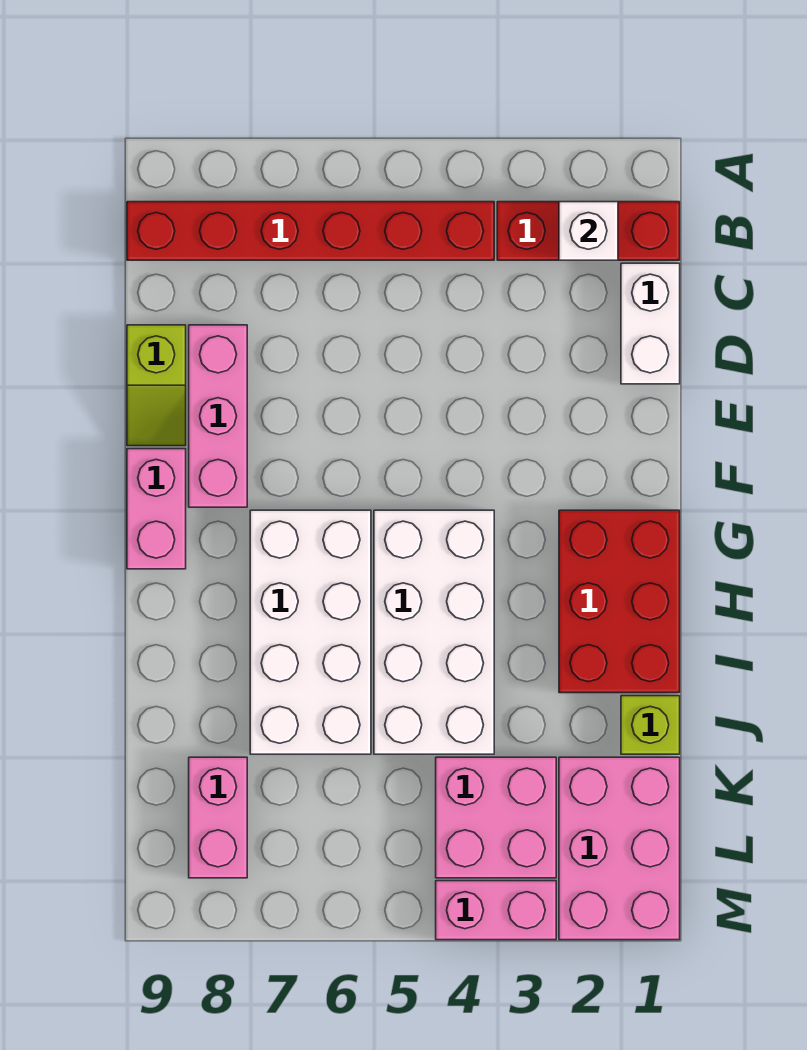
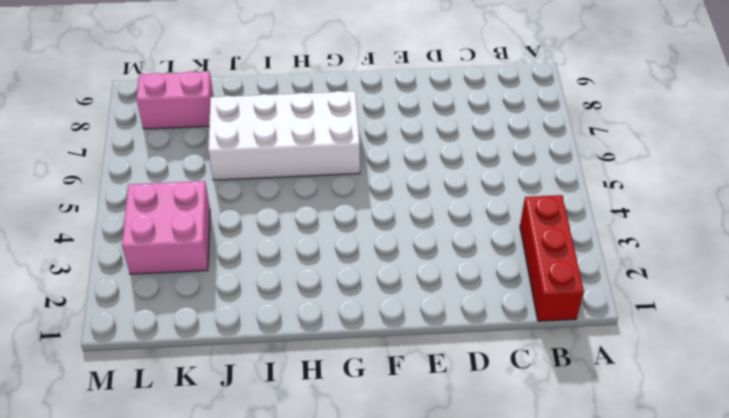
none -> red brick B4:B9 level 1
none -> white brick C1:D1 level 1
none -> pink brick D8:F8 level 1

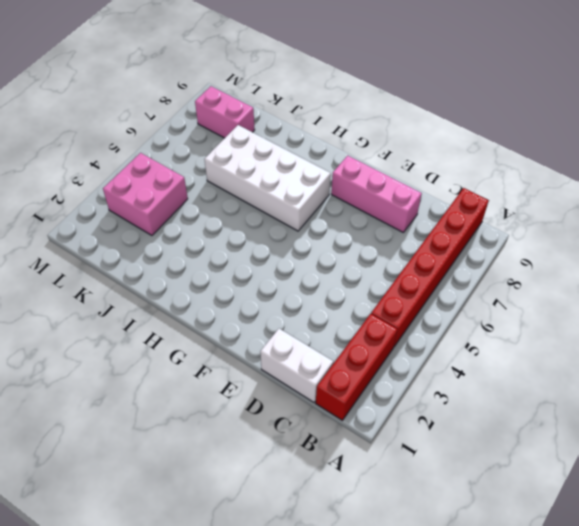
none -> lime slope D9:E9 level 1 top D
none -> pink brick F9:G9 level 1
none -> red brick G1:I2 level 1

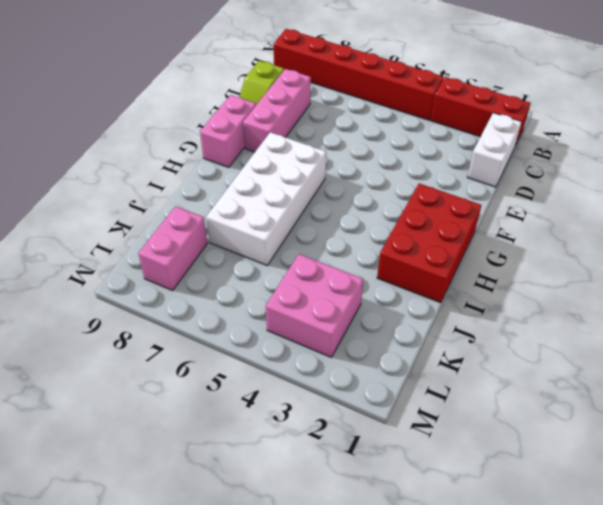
none -> white brick G4:J5 level 1
none -> lime brick J1 level 1
none -> pink brick K1:M2 level 1

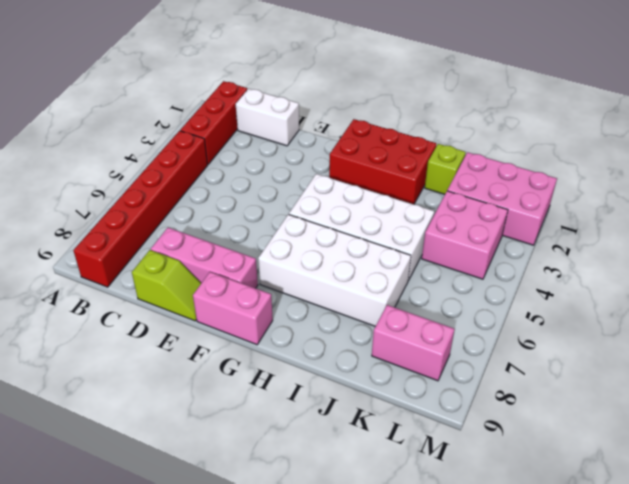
none -> pink brick M3:M4 level 1
none -> white brick B2 level 2

